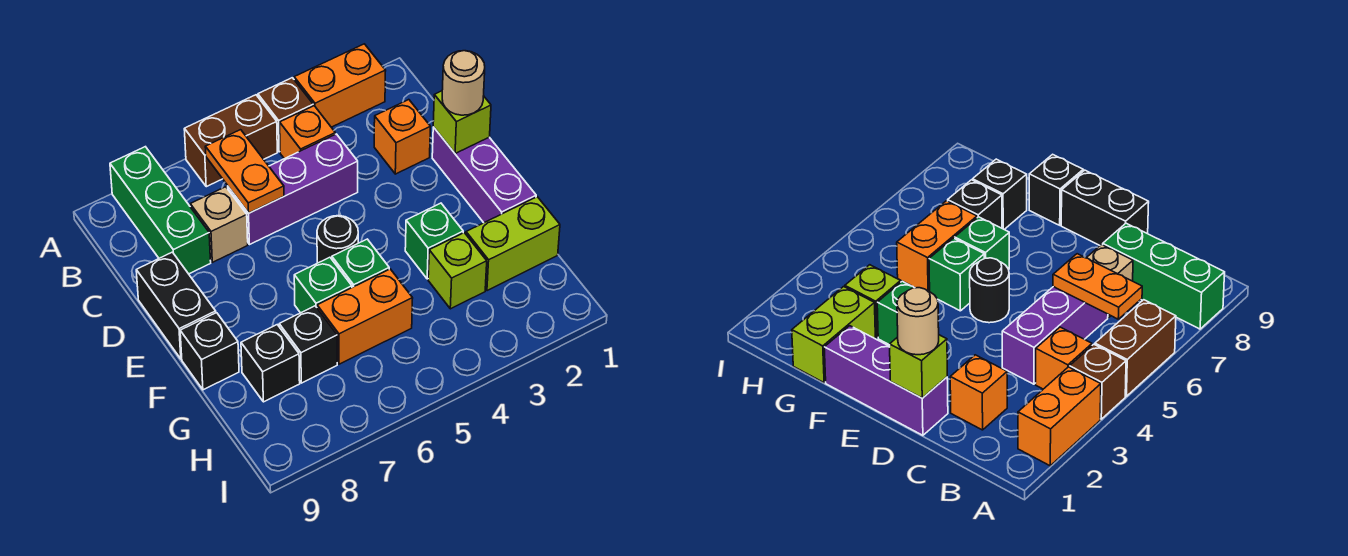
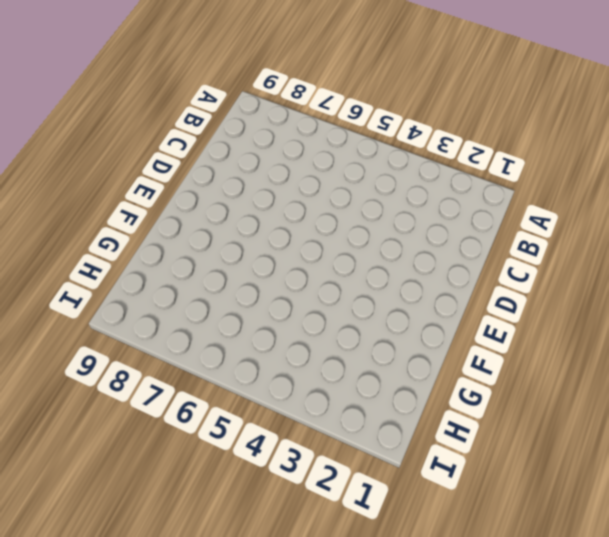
none -> orange brick A2:A3 level 1
none -> brown brick A4 level 1
none -> brown brick A5:A6 level 1

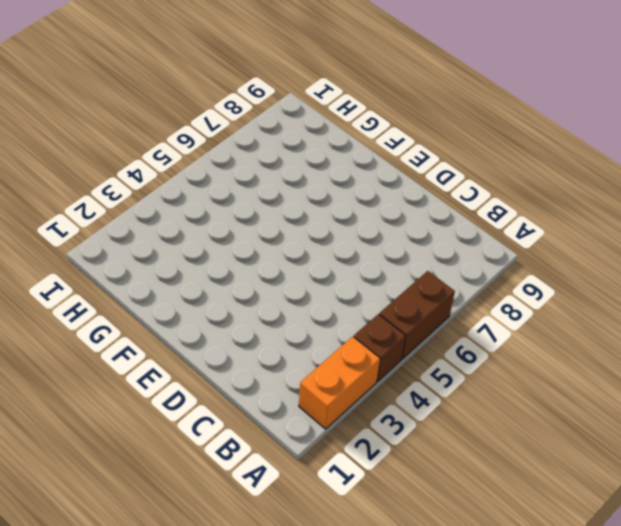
none -> green brick A8:C8 level 1
none -> orange brick B4 level 1
none -> orange brick C2 level 1

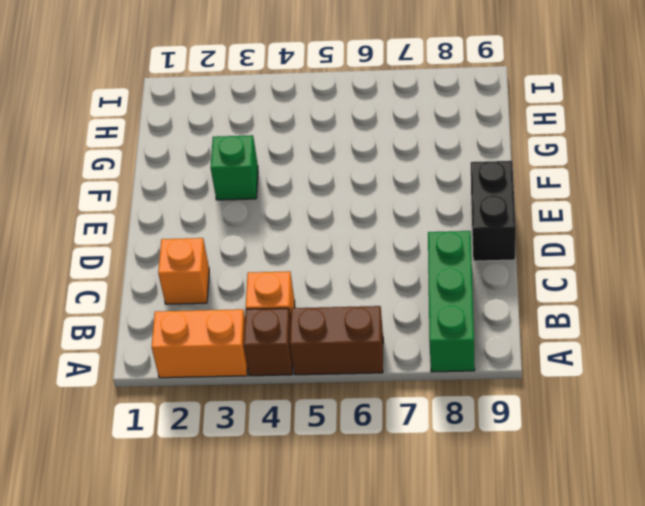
none -> purple brick C4:C6 level 1
none -> tan brick C7 level 1
none -> purple brick D1:F1 level 1

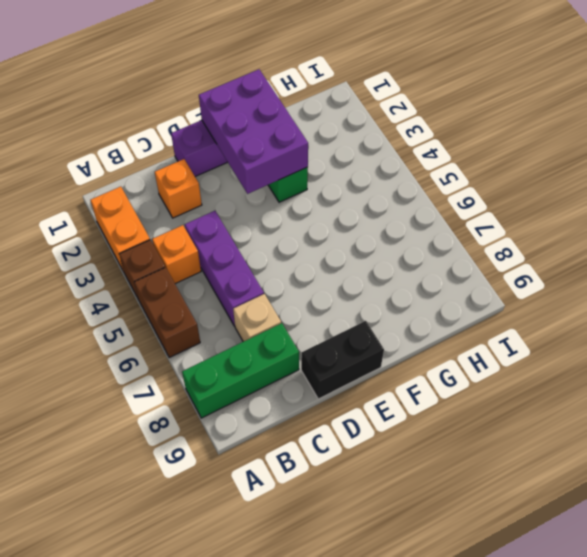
purple brick E1:F3 level 2 -> none
none -> black round brick E5 level 1
none -> green brick F5 level 1
none -> green brick F6 level 1

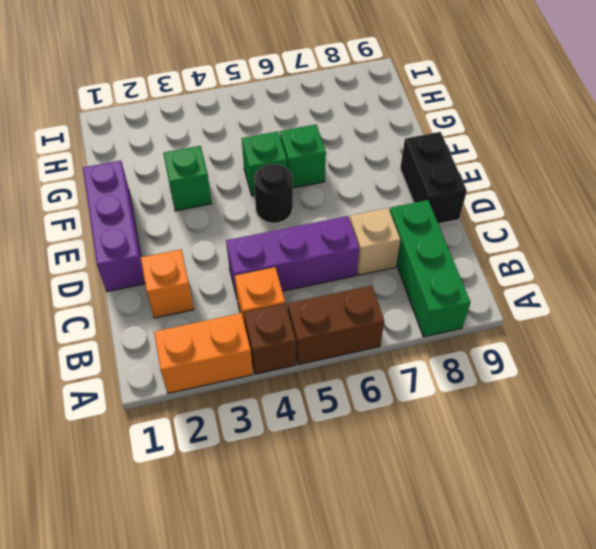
none -> black brick F9 level 1
none -> lime brick G1:G2 level 1
none -> lime brick G3 level 1

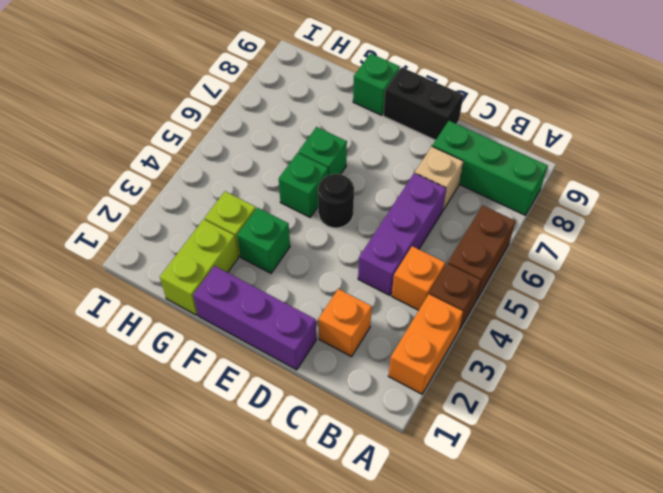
green brick F9 level 1 -> black brick F9 level 1
none -> orange brick G5:G6 level 1
none -> black brick G7 level 1
none -> black brick G8 level 1

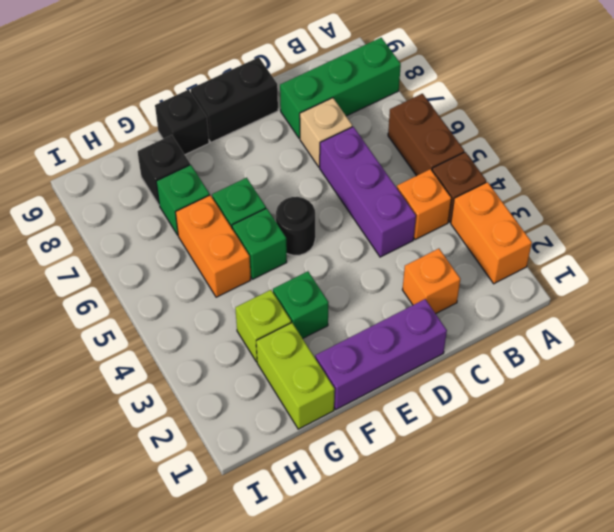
green brick G7 level 1 -> black brick G7 level 1
none -> orange plate B6:C6 level 2
none -> lime brick D1 level 2
none -> tan round brick D1 level 3

